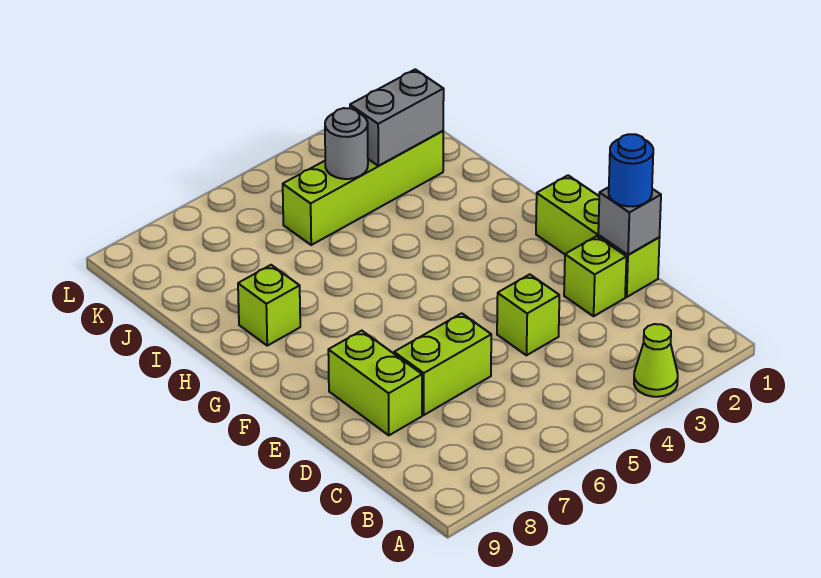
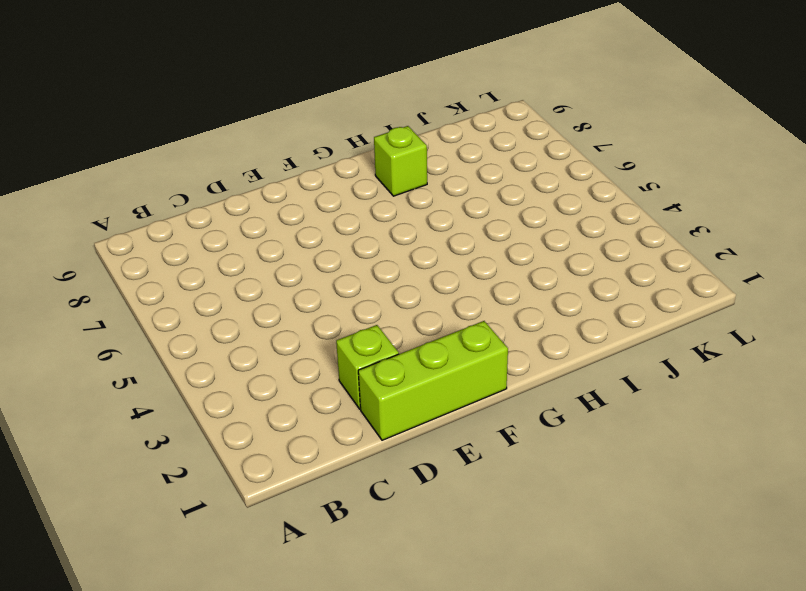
none -> lime cone A3 level 1
none -> lime brick D4 level 1
none -> lime brick D6:D7 level 1

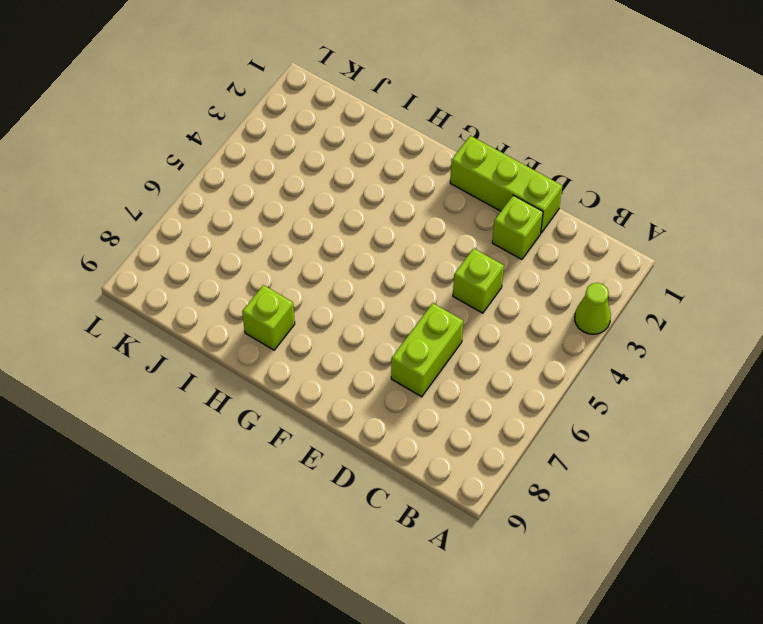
none -> lime brick D8:E8 level 1
none -> lime brick J2:J5 level 1
none -> grey brick D1 level 2

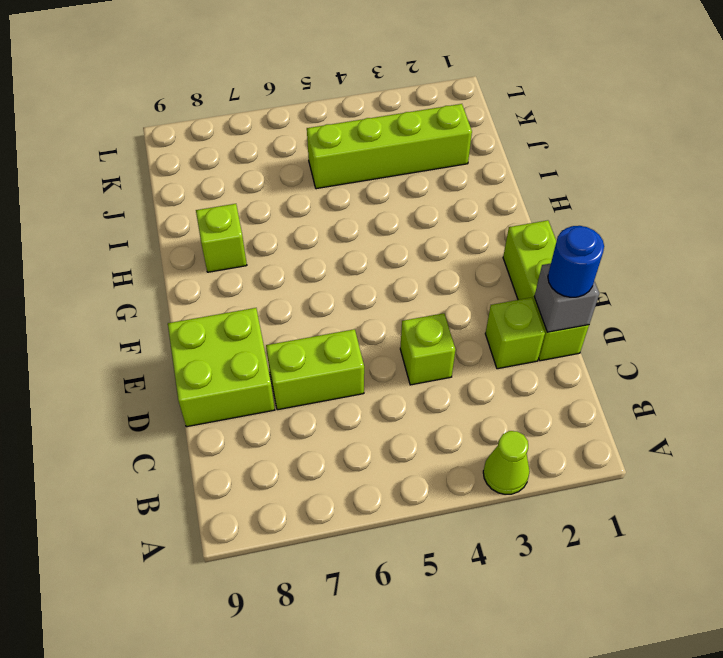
lime brick D8:E9 level 1 -> lime brick D8:E8 level 1
none -> grey brick J2:J3 level 2
none -> grey round brick J4 level 2

